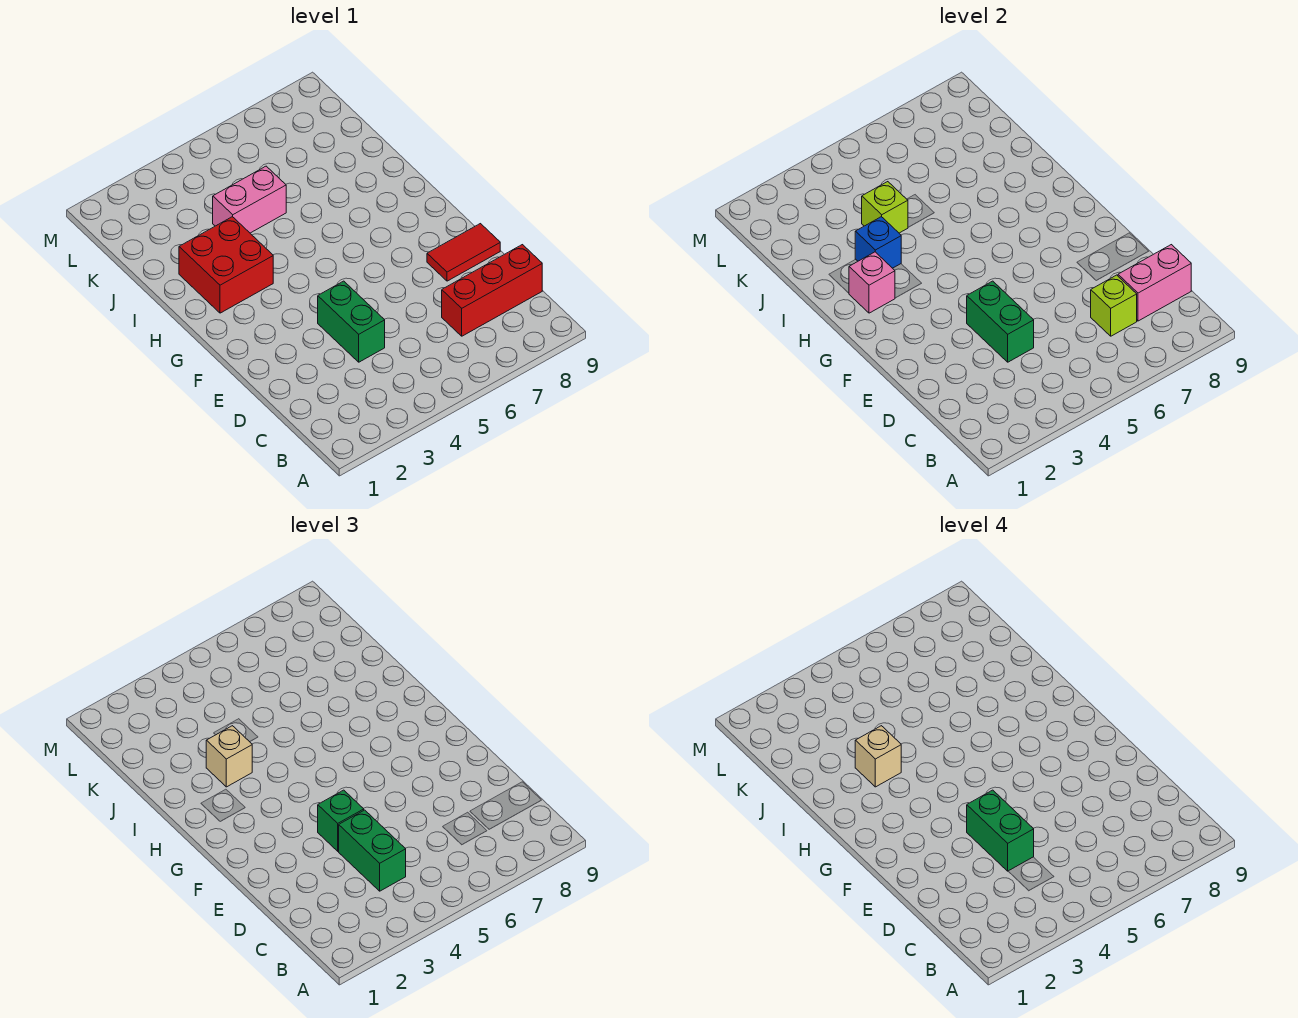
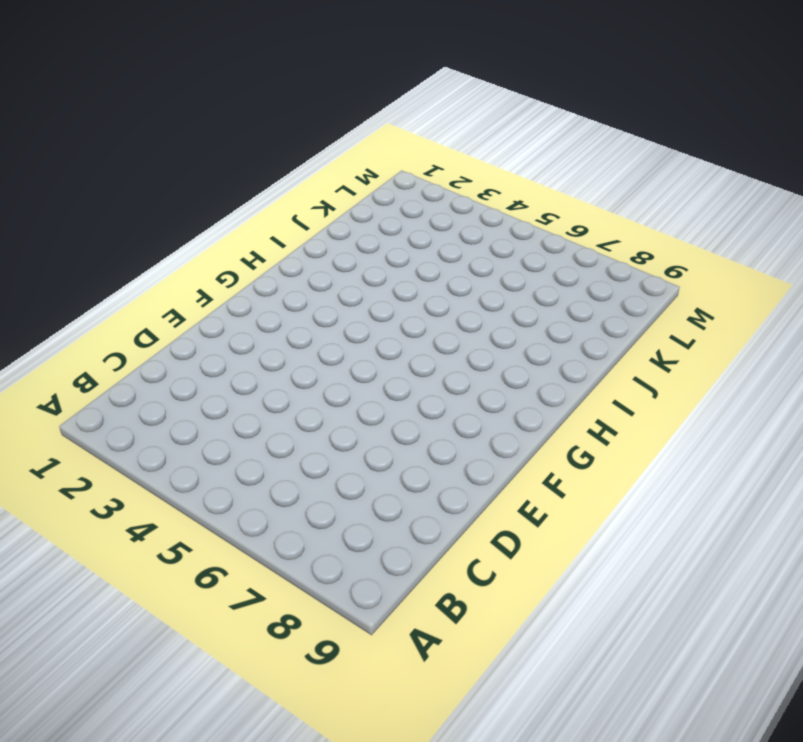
none -> red brick C7:C9 level 1
none -> green brick D4:E4 level 1
none -> red tile E8:E9 level 1

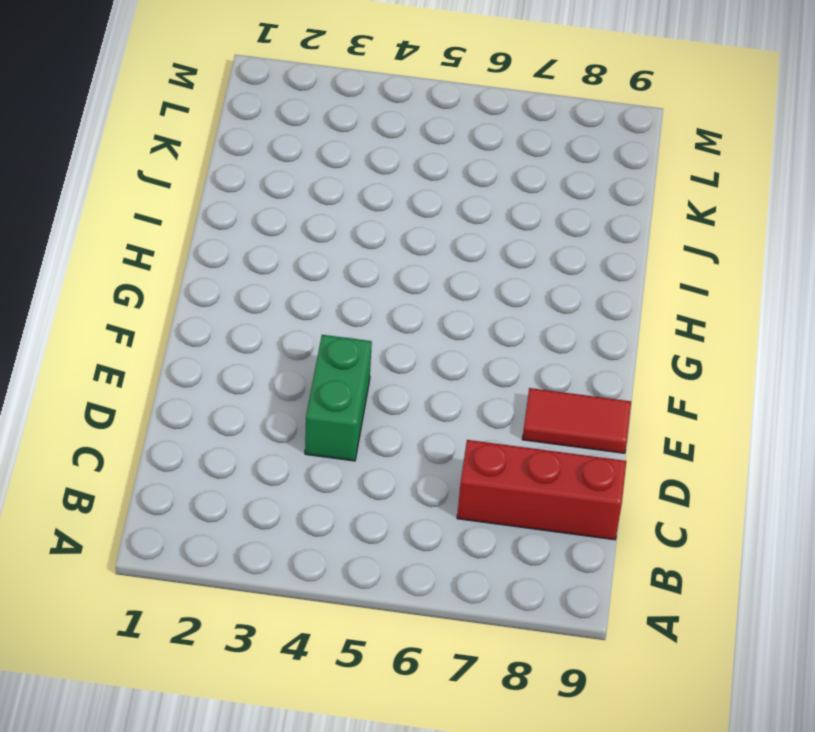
none -> red brick H2:I3 level 1
none -> pink brick J4:J5 level 1
none -> lime brick C7 level 2

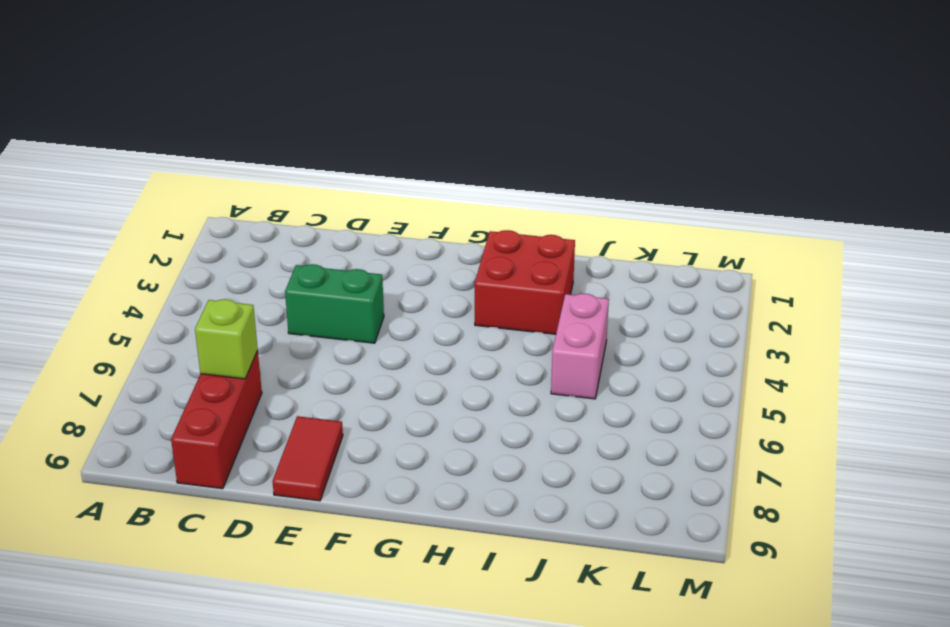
none -> pink brick C8:C9 level 2
none -> green brick D4:E4 level 2
none -> pink brick H2 level 2

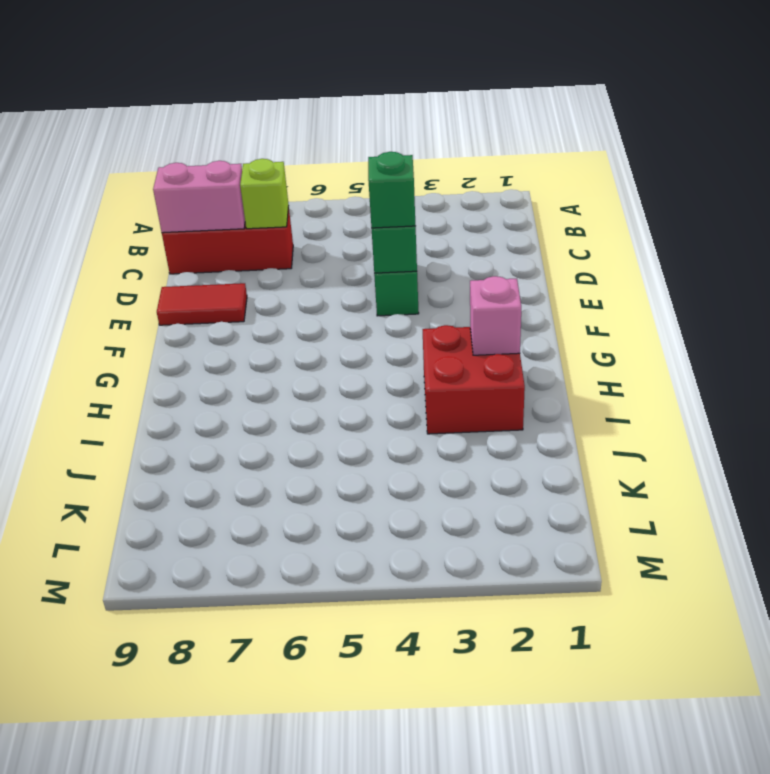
none -> pink brick J4:J5 level 1
none -> blue brick I3 level 2
none -> lime brick J4 level 2

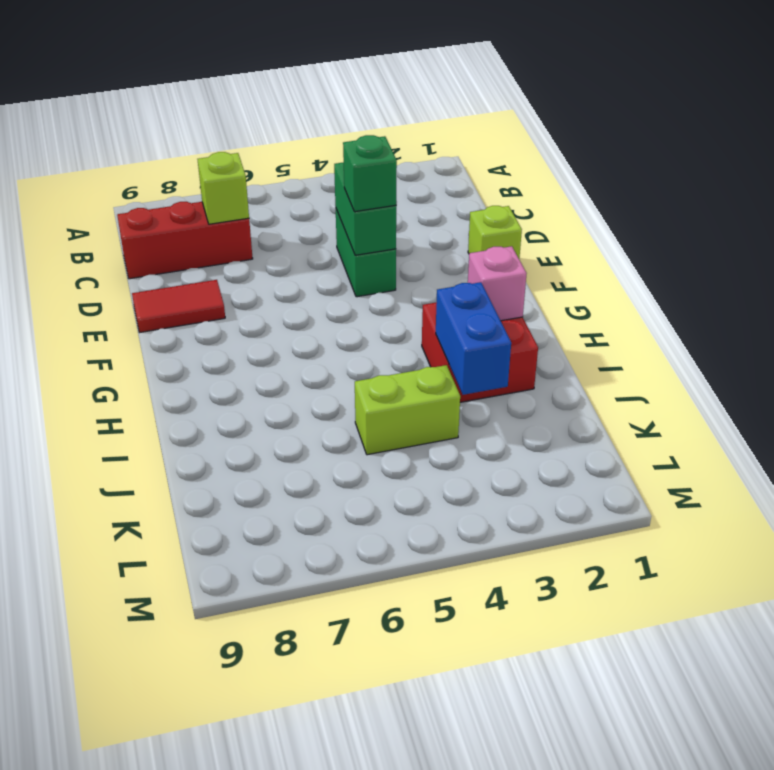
lime brick E1 level 1 -> lime brick J4 level 2
blue brick I3:J3 level 2 -> blue brick I3 level 2
lime brick J4:J5 level 1 -> pink brick J4:J5 level 1
none -> pink brick C8:C9 level 2
none -> green brick C4:D4 level 3
none -> tan brick I3 level 3

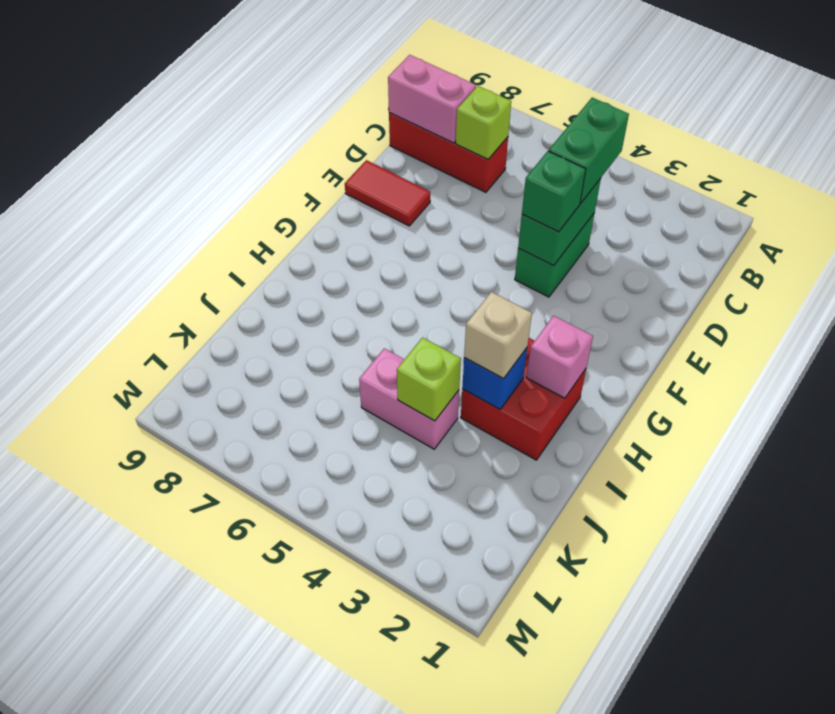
none -> green brick D4:E4 level 4
none -> tan brick I3 level 4

